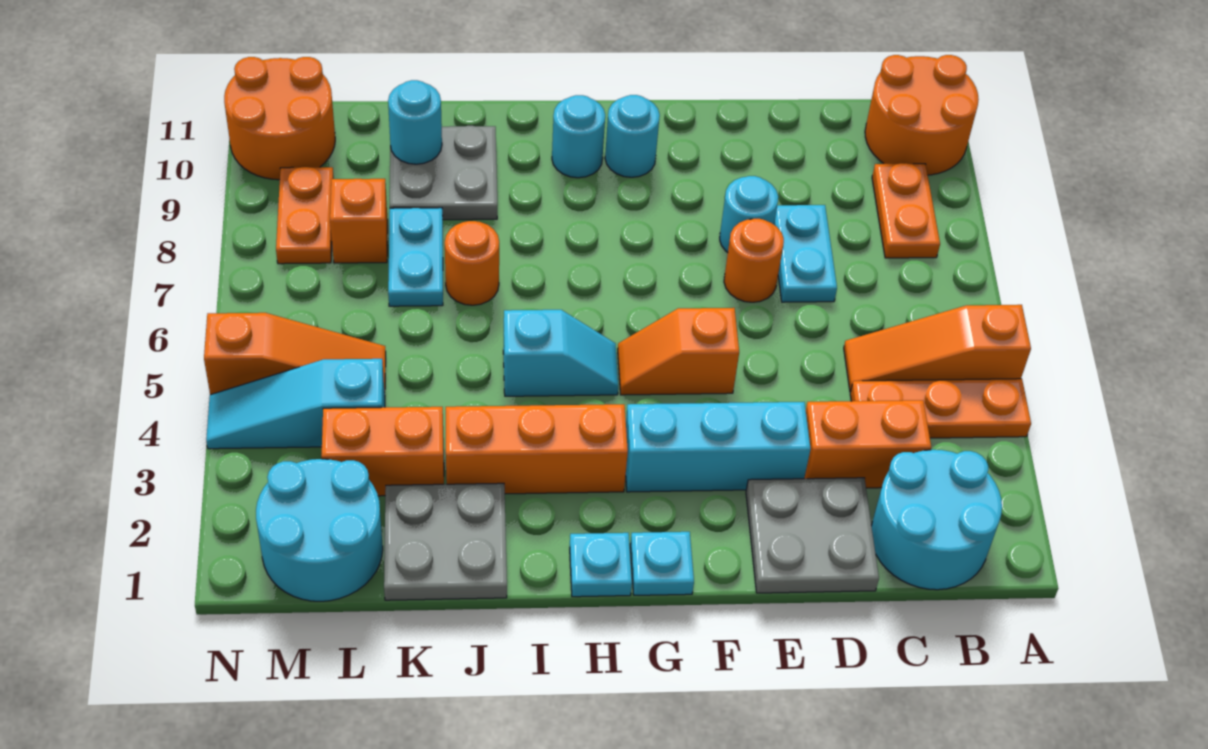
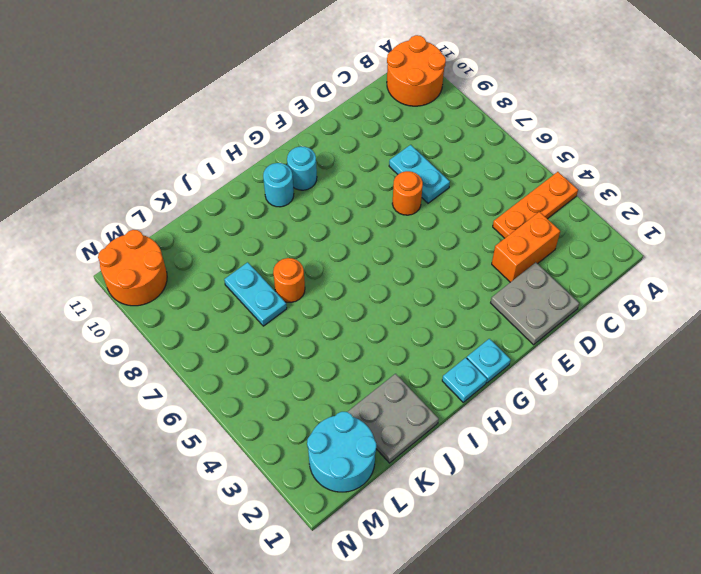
none -> orange slope A5:C5 level 1 top A
none -> cyan round brick B1:C2 level 1
none -> orange plate B8:B9 level 1
none -> cyan brick E3:G3 level 1

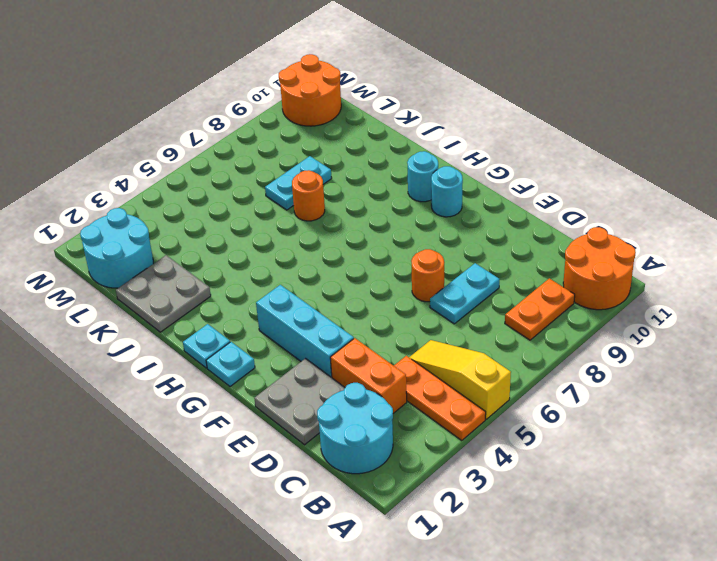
yellow slope A5:C5 level 1 top A -> orange slope A5:C5 level 1 top A
none -> cyan round brick E8 level 1
none -> orange slope F5:G5 level 1 top F
none -> orange brick H3:J3 level 1
none -> cyan slope H5:I5 level 1 top I

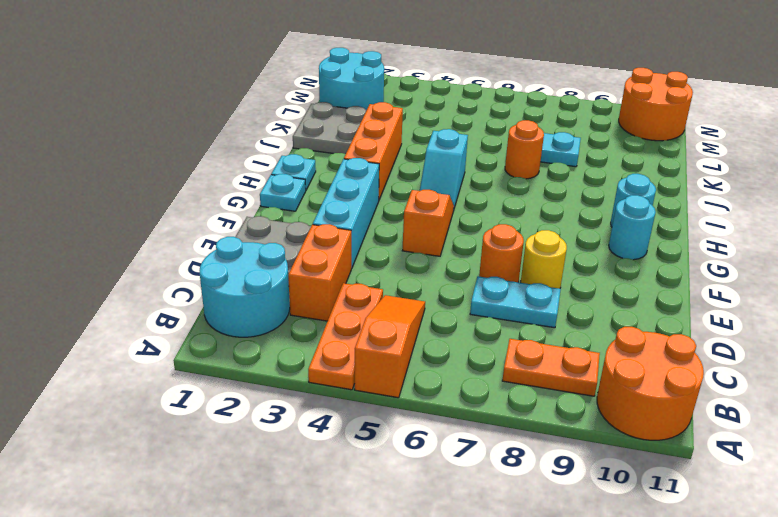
yellow round brick E8 level 1 -> cyan round brick E8 level 1
none -> grey plate J9:K10 level 1
none -> orange brick K3:L3 level 1
none -> cyan slope L4:N4 level 1 top L
none -> orange slope L5:N5 level 1 top N

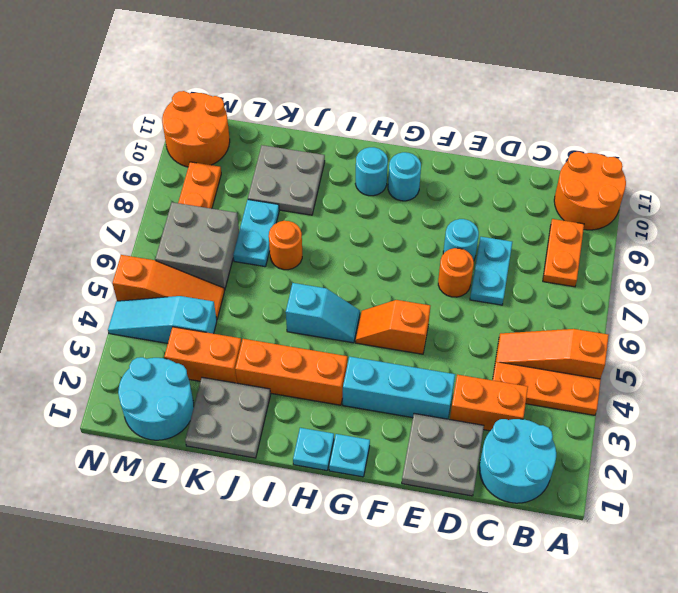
grey brick L6:M7 level 1 -> none
none -> orange brick L8 level 1
none -> cyan round brick K10 level 2

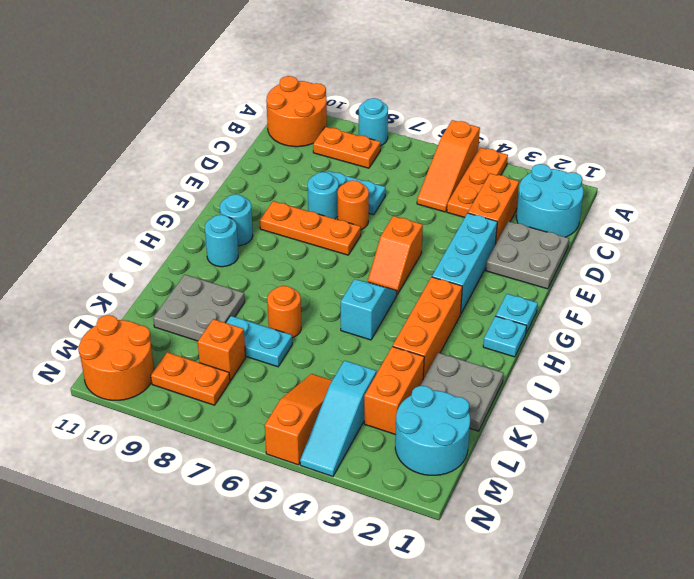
cyan round brick A8 level 1 -> cyan round brick K10 level 2
orange plate F7:F9 level 1 -> none

